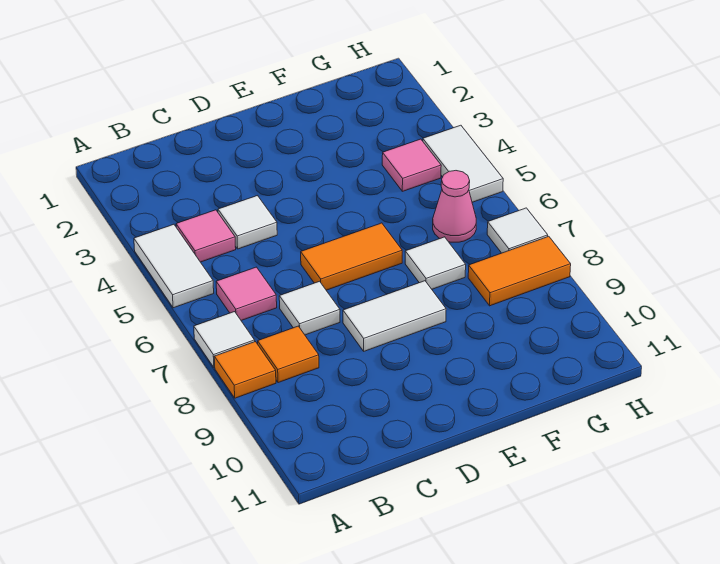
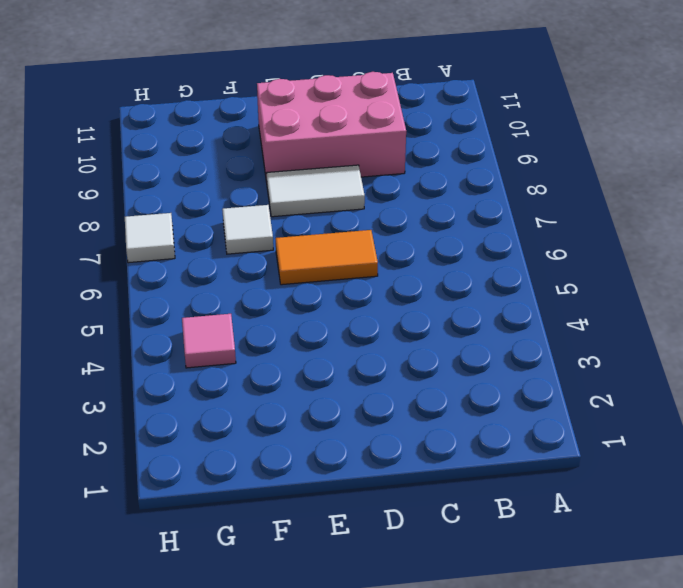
pink brick C9:E10 level 1 -> none
none -> white tile A4:A5 level 1
none -> white tile A7 level 1
none -> orange tile A8 level 1

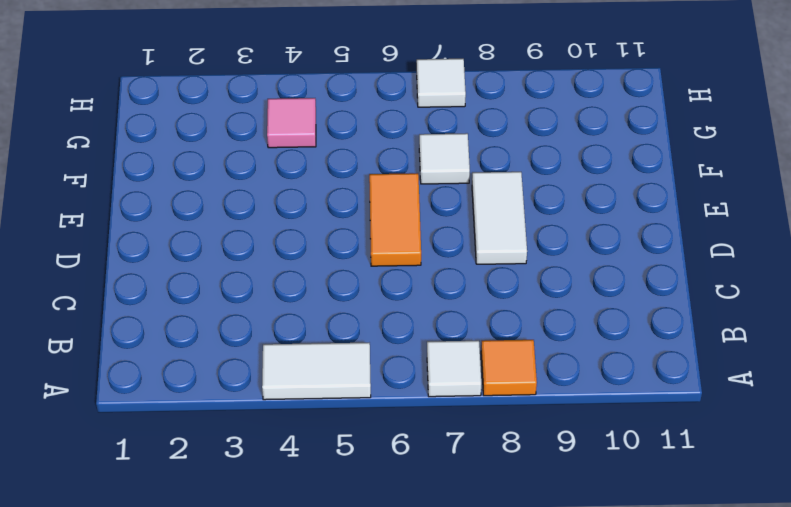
none -> pink tile B4 level 1
none -> pink tile B6 level 1
none -> orange tile B8 level 1

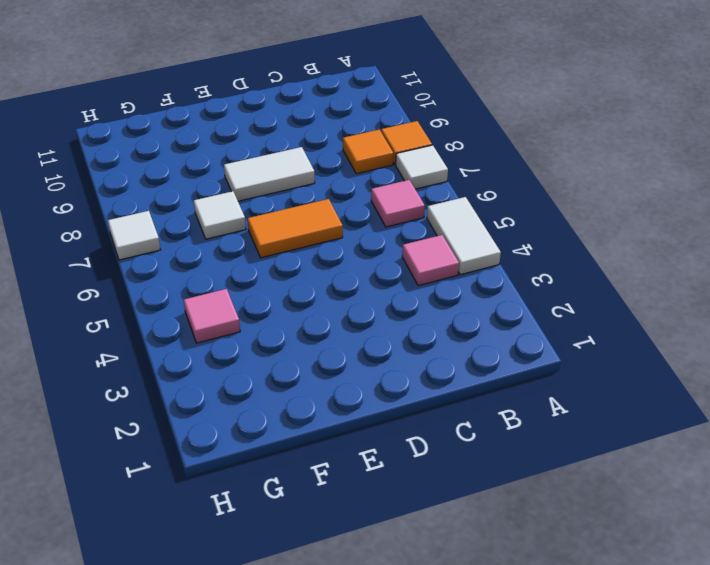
none -> white tile C4 level 1
none -> white tile C7 level 1
none -> pink cone G6 level 1

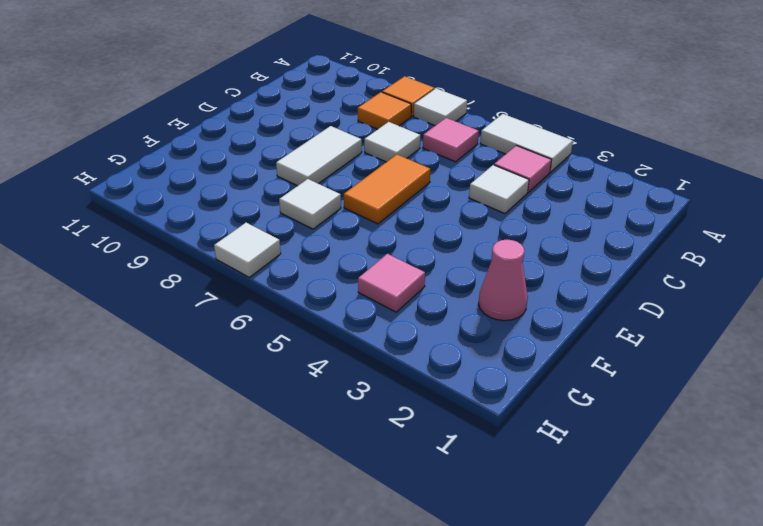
pink cone F2 level 1 -> pink cone G6 level 1
none -> orange tile G8:H8 level 1
none -> white tile H4:H5 level 1

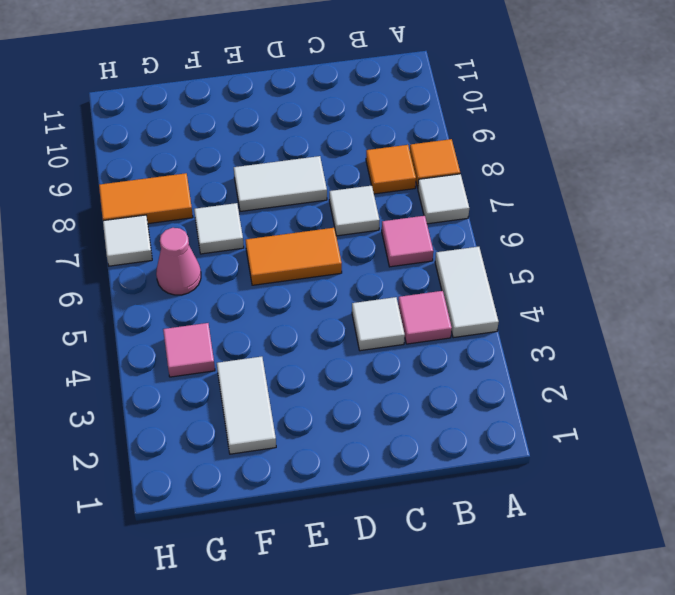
white tile F2:F3 level 1 -> white tile H4:H5 level 1

